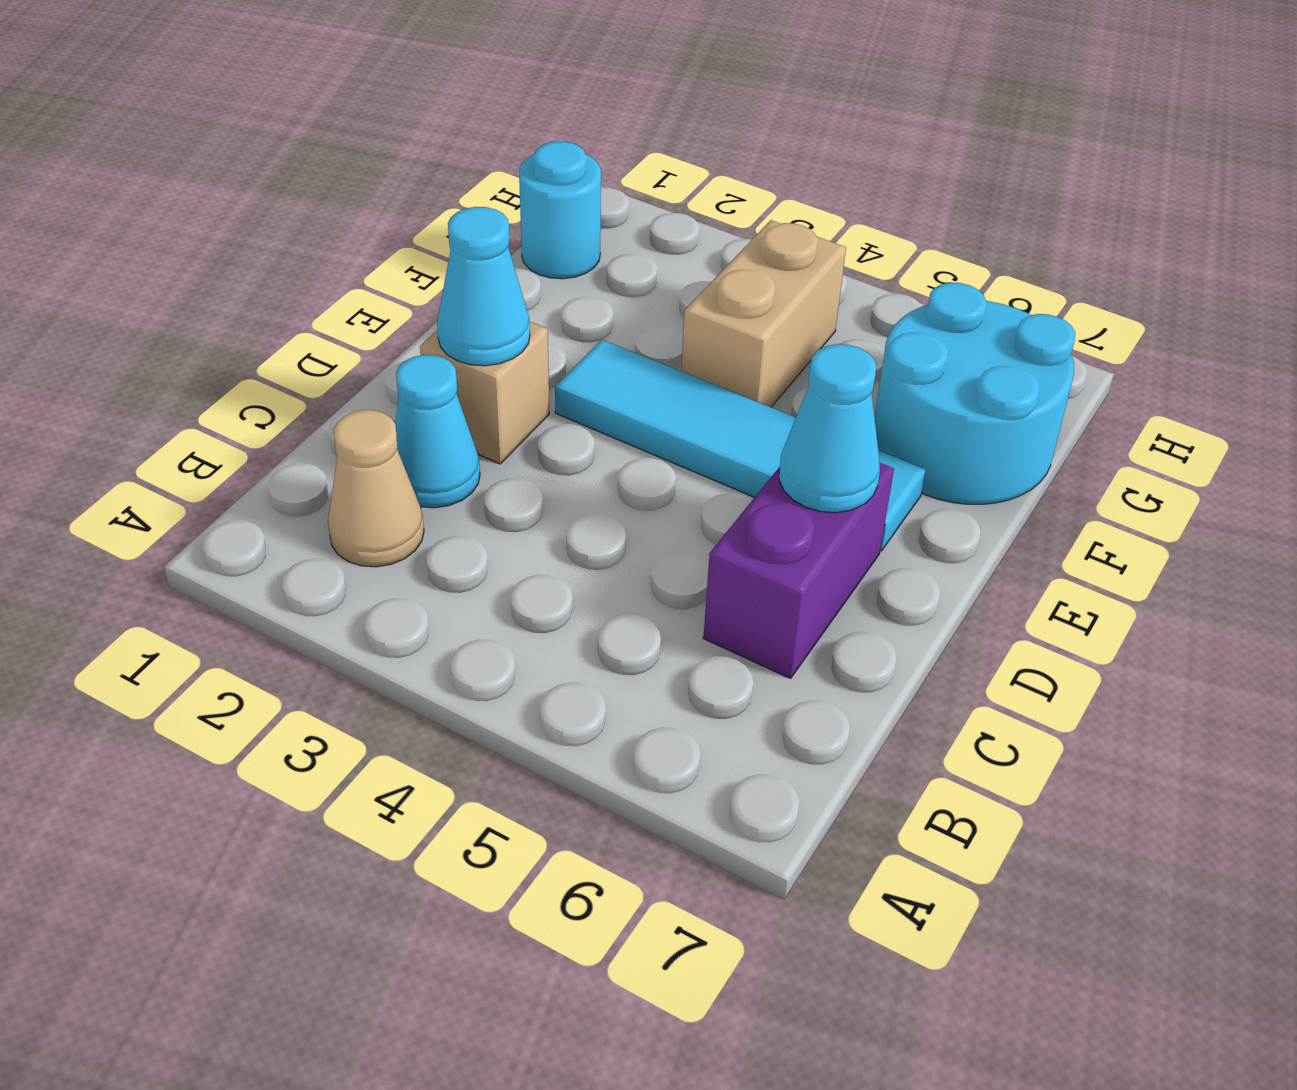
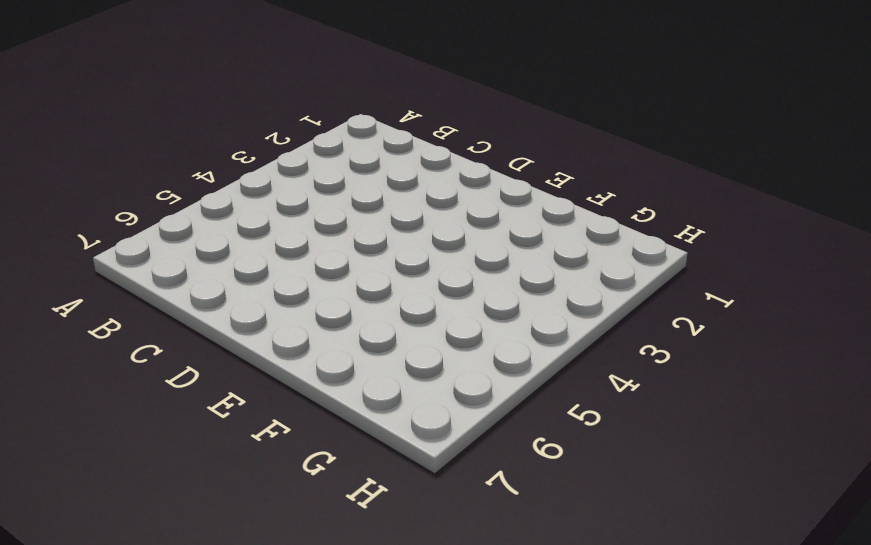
none -> tan cone B2 level 1
none -> cyan cone C2 level 1

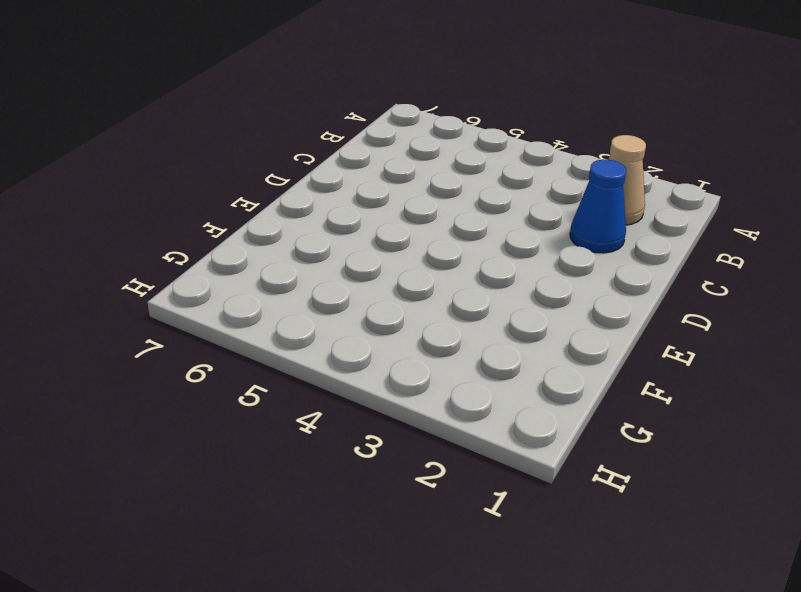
blue cone C2 level 1 -> cyan cone C2 level 1
none -> purple brick C6:D6 level 1
none -> tan brick D2 level 1

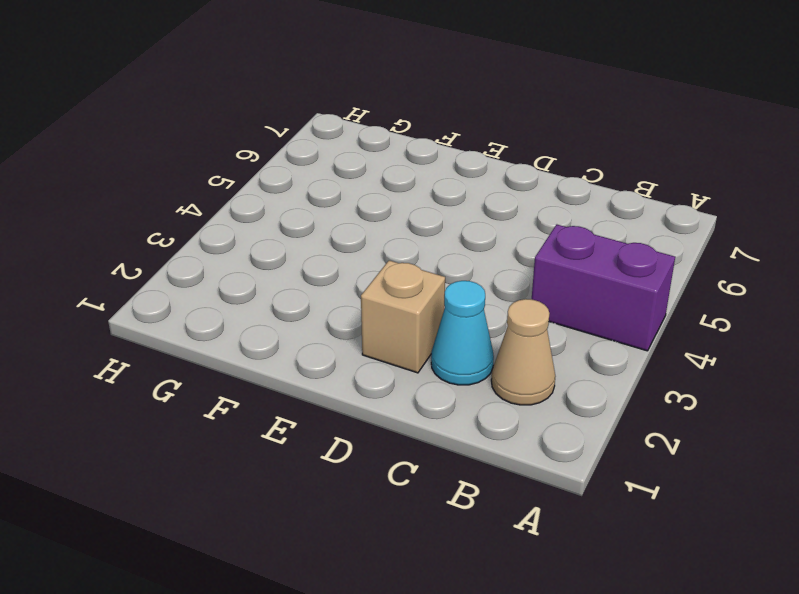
purple brick A4:B4 level 1 -> purple brick C6:D6 level 1
none -> cyan tile E3:E6 level 1
none -> tan brick F4:G4 level 1

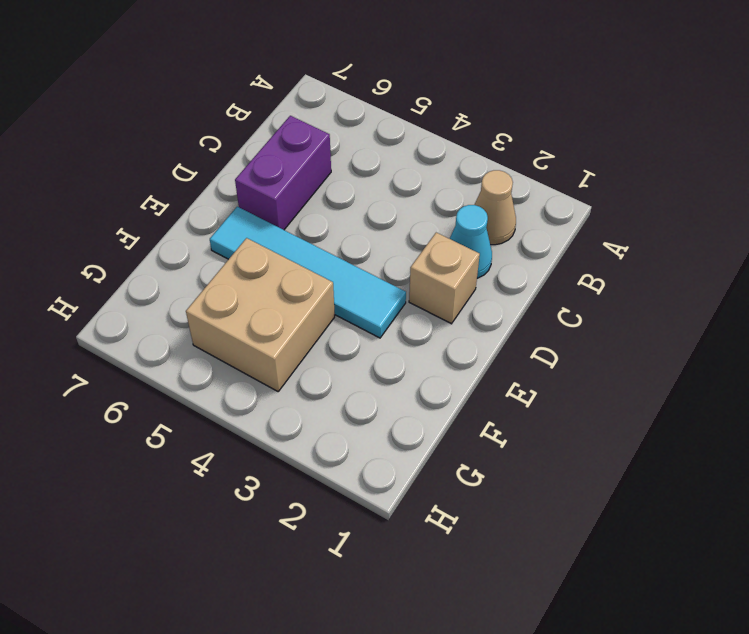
tan brick F4:G5 level 1 -> tan brick F4:G4 level 1
none -> cyan round brick F6:G7 level 1
none -> cyan round brick G1 level 1

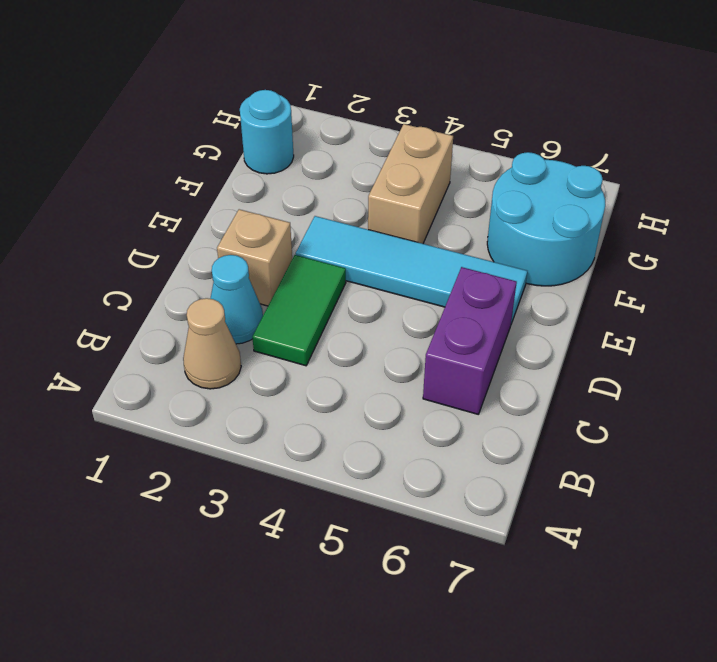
green tile C3:D3 level 1 -> none
none -> cyan cone D2 level 2
none -> cyan cone D6 level 2

